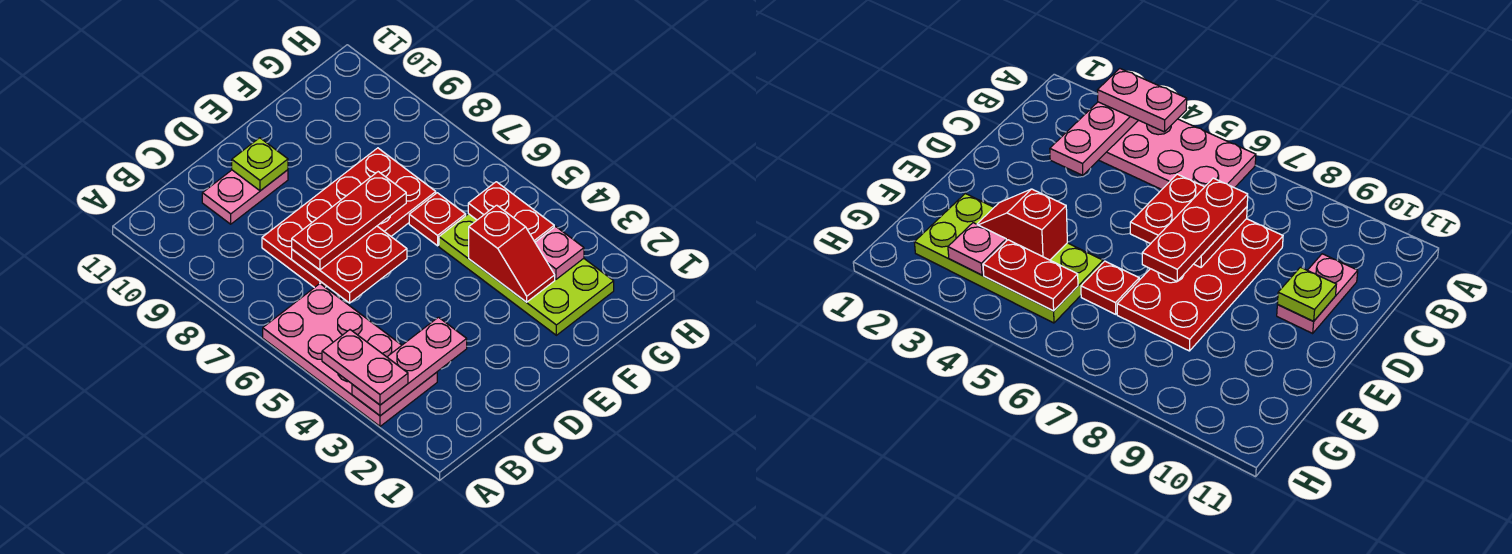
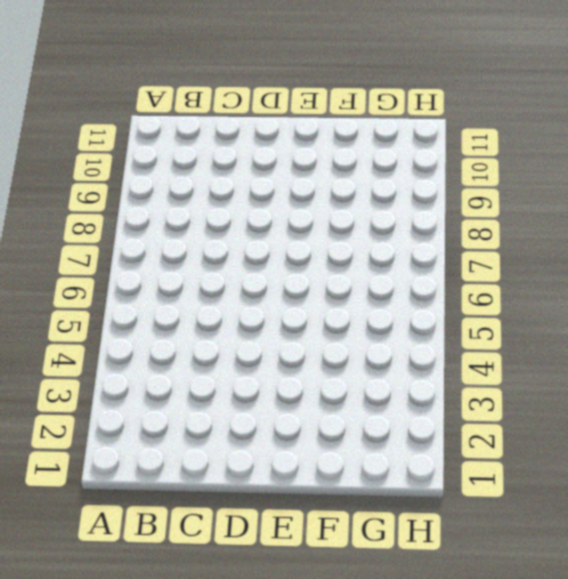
none -> pink plate A3:B6 level 1
none -> red plate C7:F8 level 1
none -> pink plate C10:D10 level 1

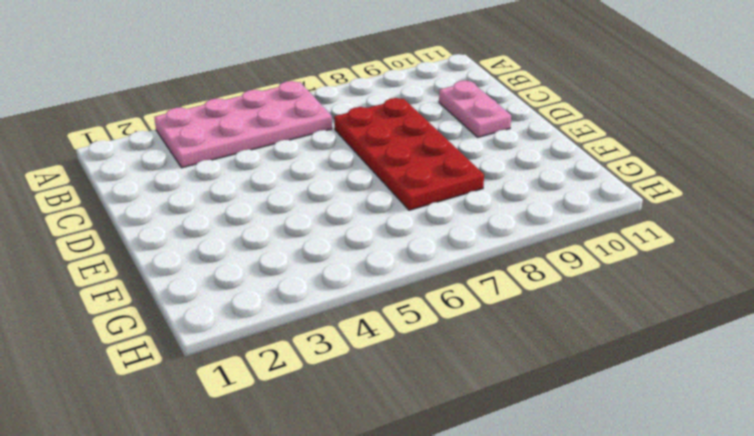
none -> lime plate F2:G5 level 1
none -> red plate F6 level 1
none -> pink plate A3:C3 level 2

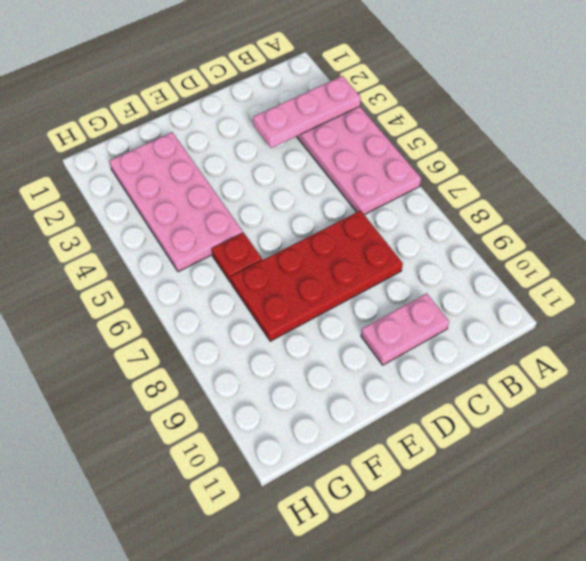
pink plate F2:G5 level 1 -> lime plate F2:G5 level 1
none -> red plate C6:D7 level 2
none -> lime plate D10 level 2
none -> red slope F3:F4 level 2 top 4

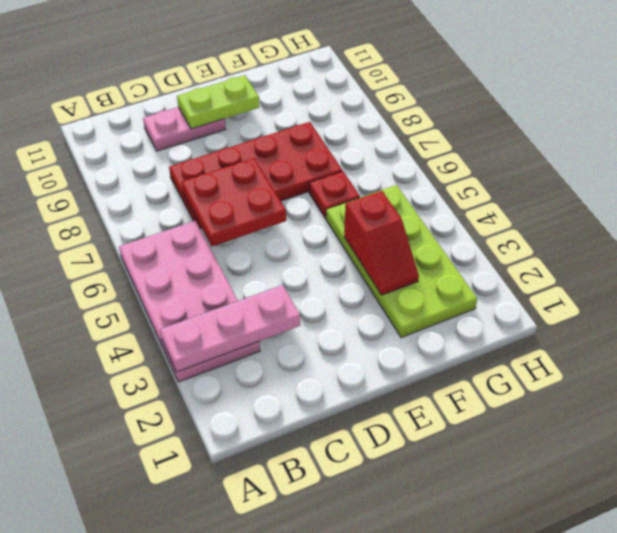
lime plate D10:E10 level 2 -> lime plate D10 level 2
none -> pink plate G3 level 2
none -> red plate G4:G5 level 2
none -> pink plate A3:A4 level 3

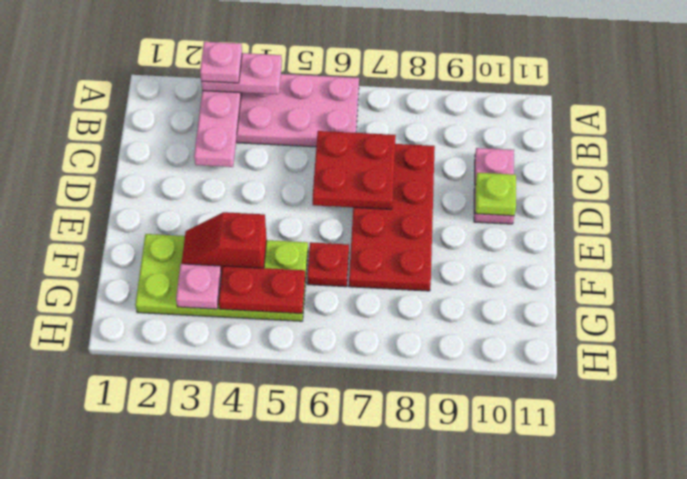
pink plate A3 level 4 -> none
none -> red plate C7:E7 level 3

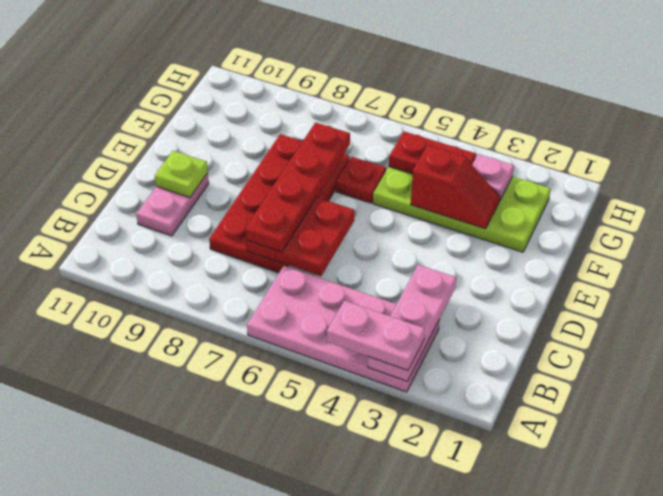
red plate C7:F7 level 3 -> red plate C7:E7 level 3

